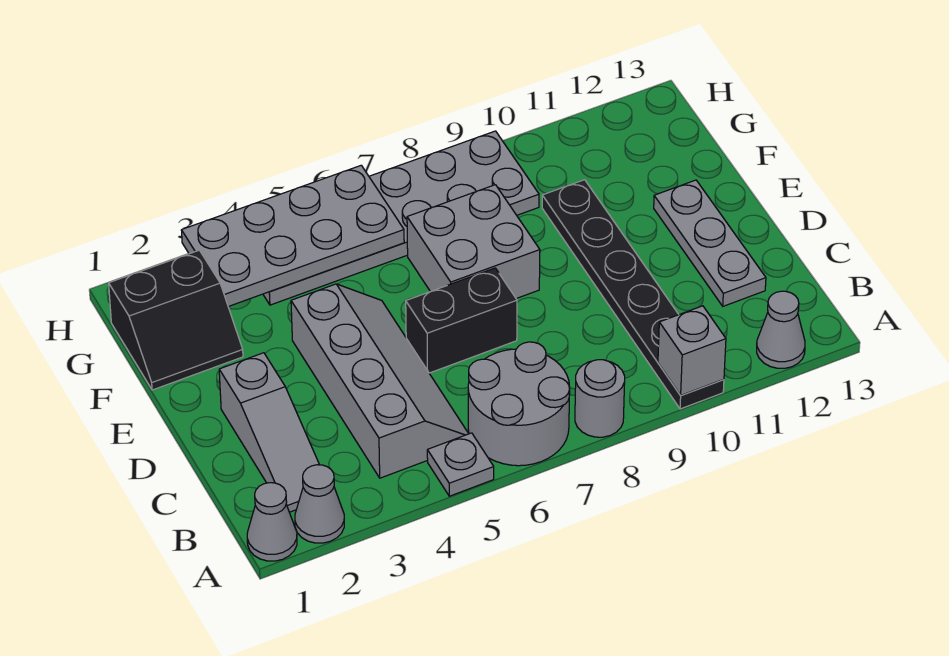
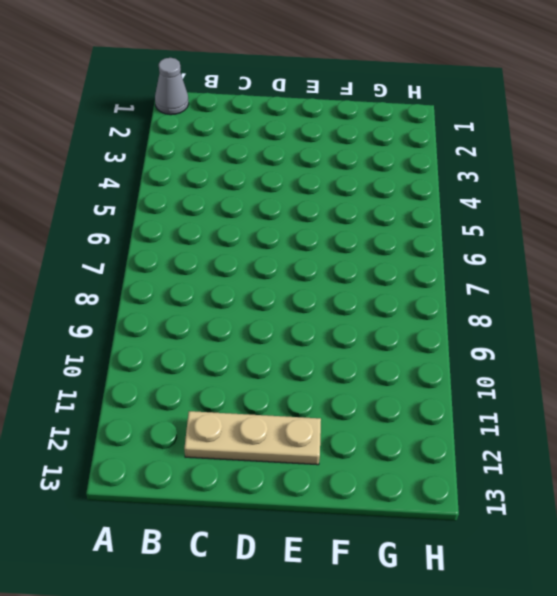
tan plate C12:E12 level 1 -> grey plate C12:E12 level 1
none -> grey cone A2 level 1
none -> grey plate A5 level 1
none -> grey round brick A6:B7 level 1

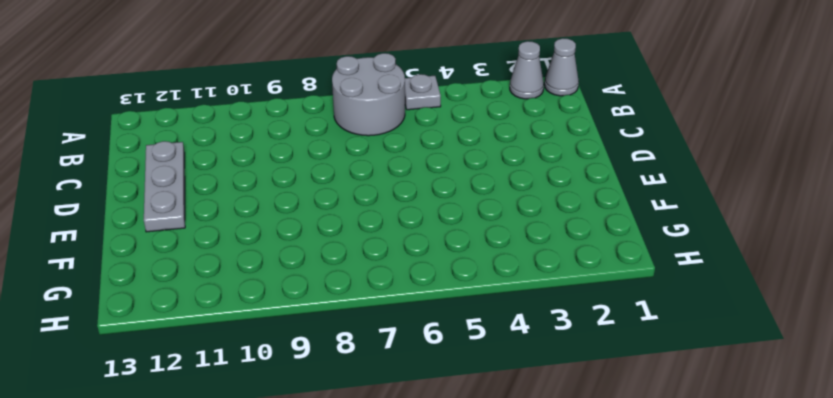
none -> grey round brick A8 level 1
none -> black plate A10:F10 level 1
none -> grey cone A12 level 1

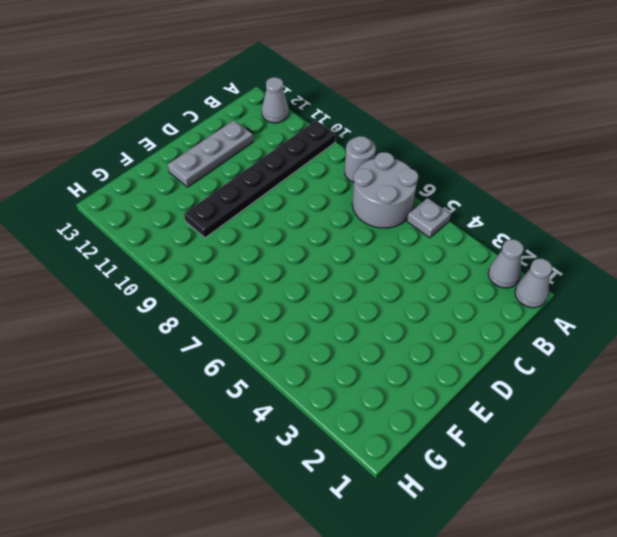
none -> grey slope B2:D2 level 1 top D
none -> grey slope B4:E5 level 1 top 4
none -> black brick D6:D7 level 1

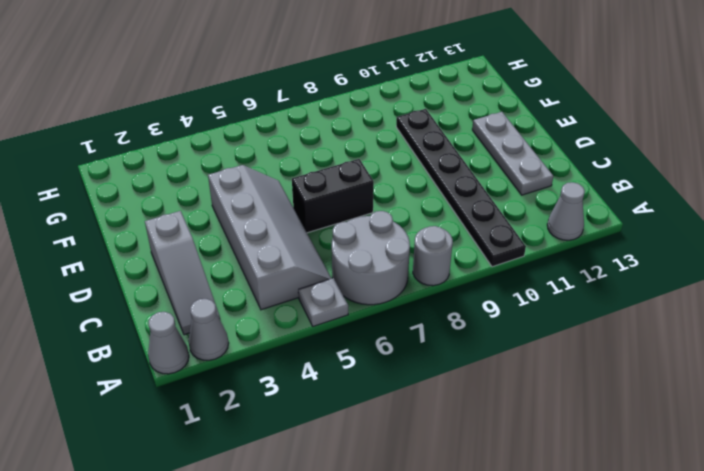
none -> grey brick E7:F8 level 1
none -> black slope F1:G2 level 1 top G
none -> grey plate G4:H9 level 1

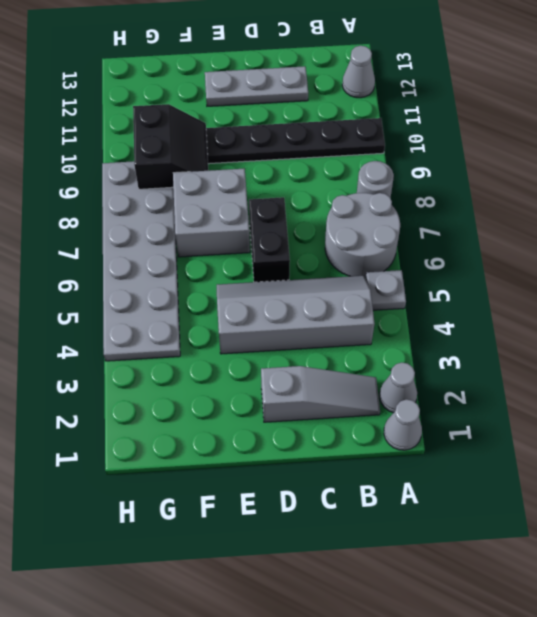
black slope F9:G10 level 2 top G -> black slope F1:G2 level 1 top G
none -> grey brick A10 level 2
none -> grey plate G3:H6 level 2

